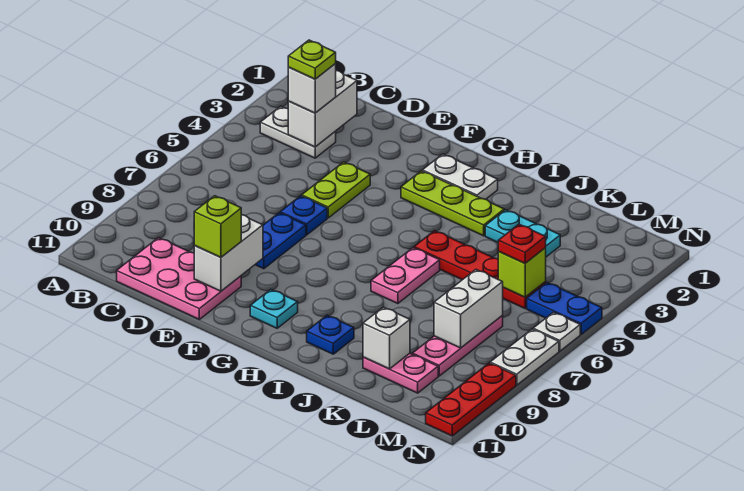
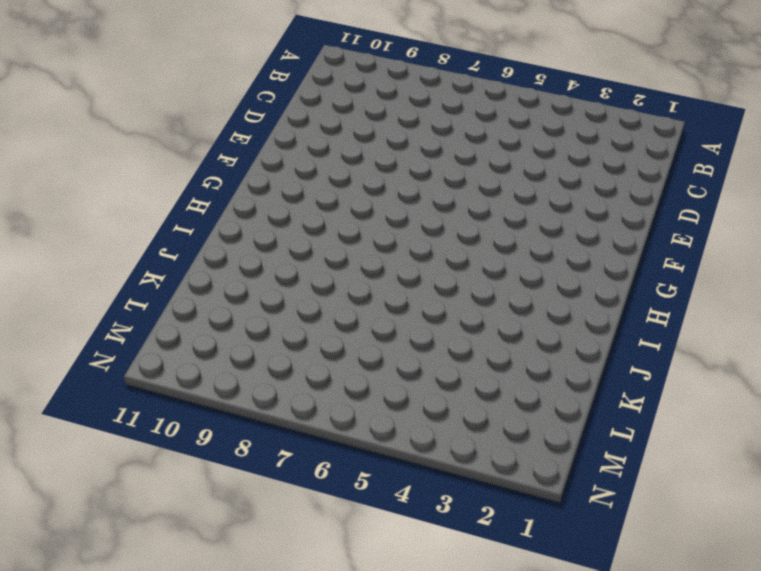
none -> white plate B3:C3 level 1
none -> pink plate C10:E11 level 1
none -> lime plate E4:E5 level 1

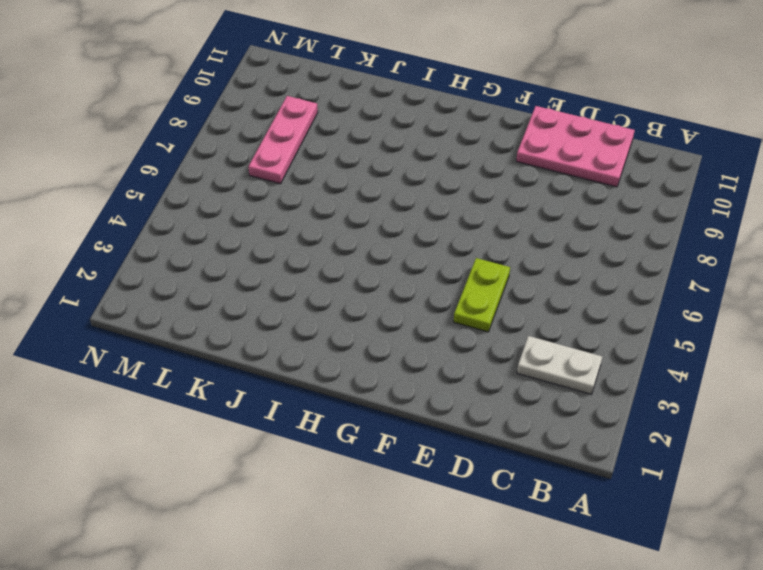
none -> blue plate E6 level 1
none -> blue plate E7:E8 level 1
none -> white plate G2:H2 level 1

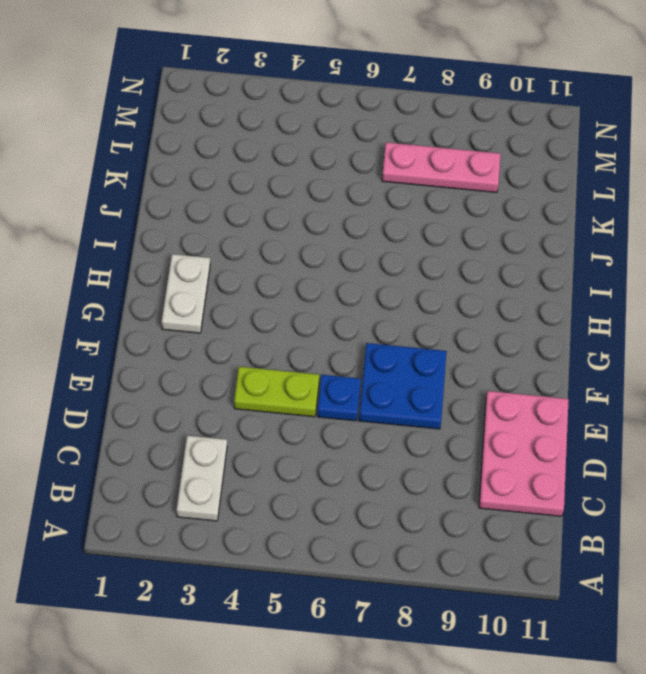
blue plate E7:F8 level 1 -> blue plate E7:E8 level 1
none -> lime plate G3:I3 level 1
none -> cyan plate G10 level 1
none -> red plate I5:L5 level 1

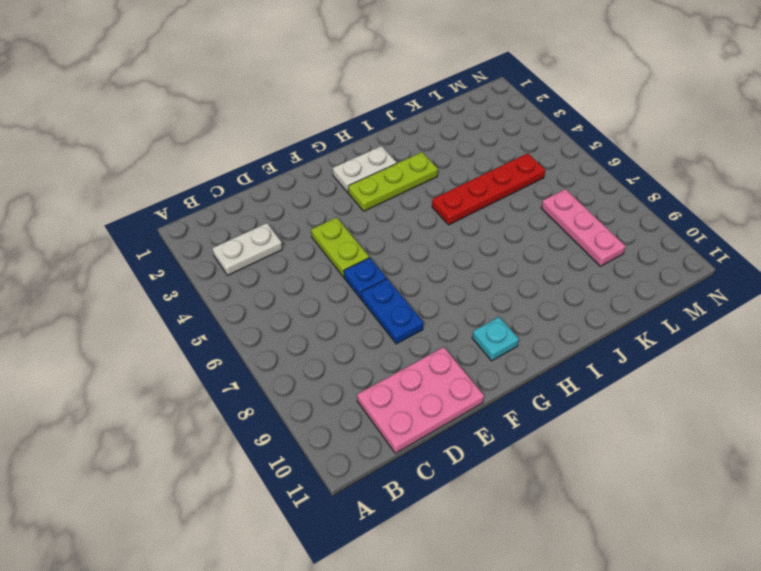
none -> pink plate I6:I7 level 1
none -> blue plate I10 level 1
none -> cyan plate J3:K3 level 1

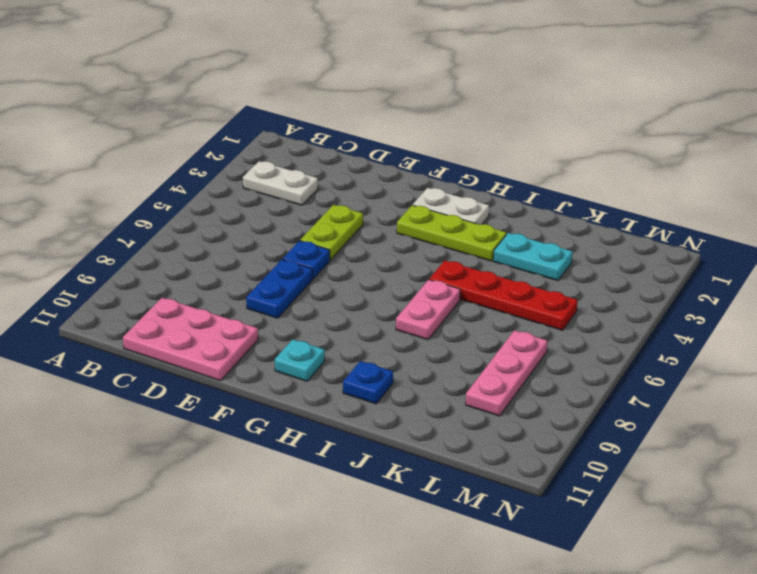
none -> pink plate K10:L10 level 1
none -> blue plate M5:N5 level 1
none -> white plate N6 level 1

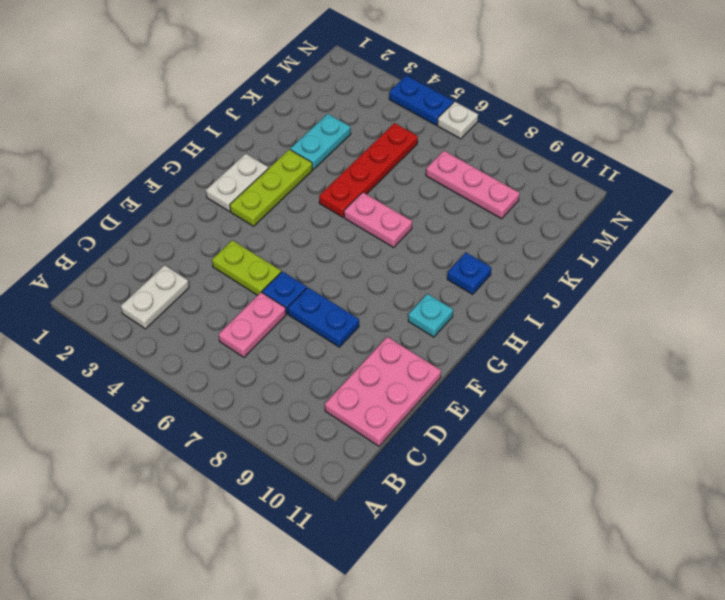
pink plate C6:D6 level 1 -> pink plate K10:L10 level 1
blue plate N4:N5 level 1 -> blue plate M5:N5 level 1
none -> white plate N7:N8 level 1
none -> red plate N9:N11 level 1
none -> white brick C2:C3 level 2

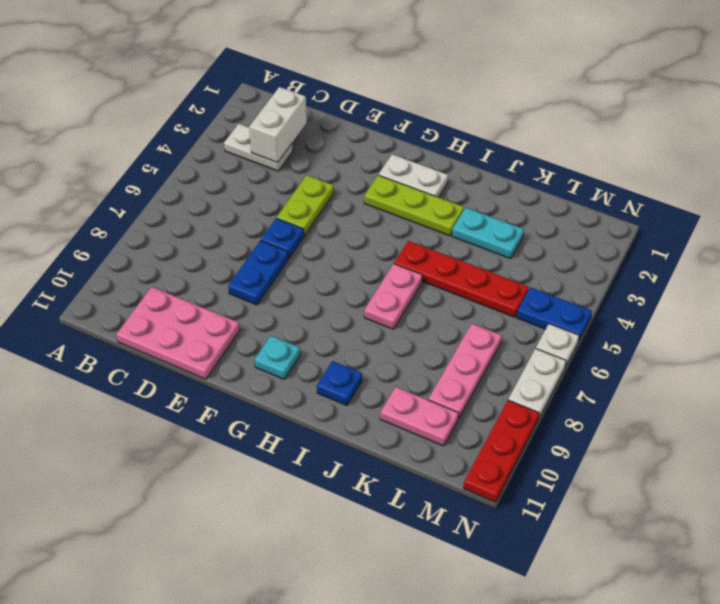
none -> white brick E9:E10 level 2
none -> white brick K10 level 2
none -> lime brick L5 level 2

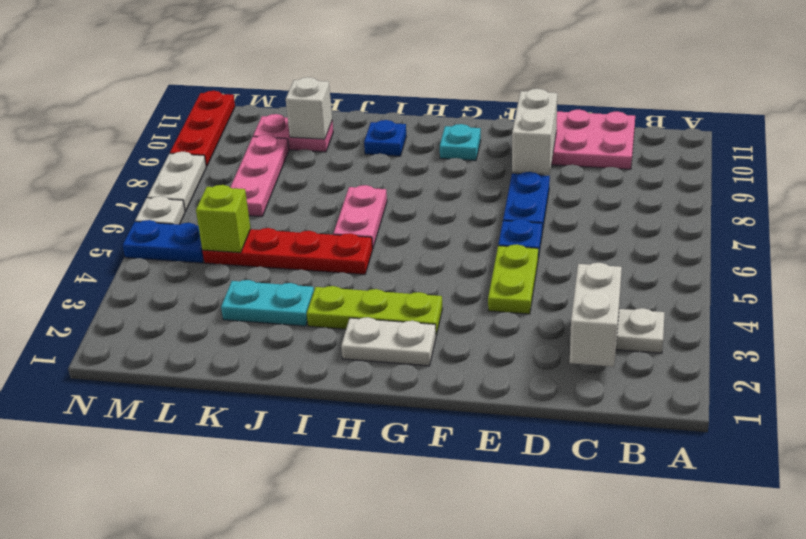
none -> white brick L7:L8 level 2
none -> white brick C3 level 3
none -> lime brick E10 level 3

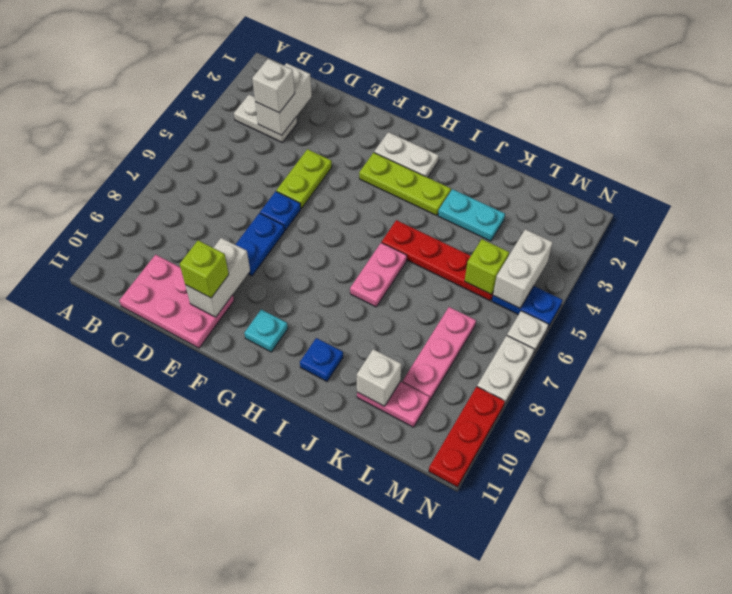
white brick M4:M5 level 2 -> white brick L7:L8 level 2
none -> red plate L5 level 3
none -> lime plate C3 level 4

